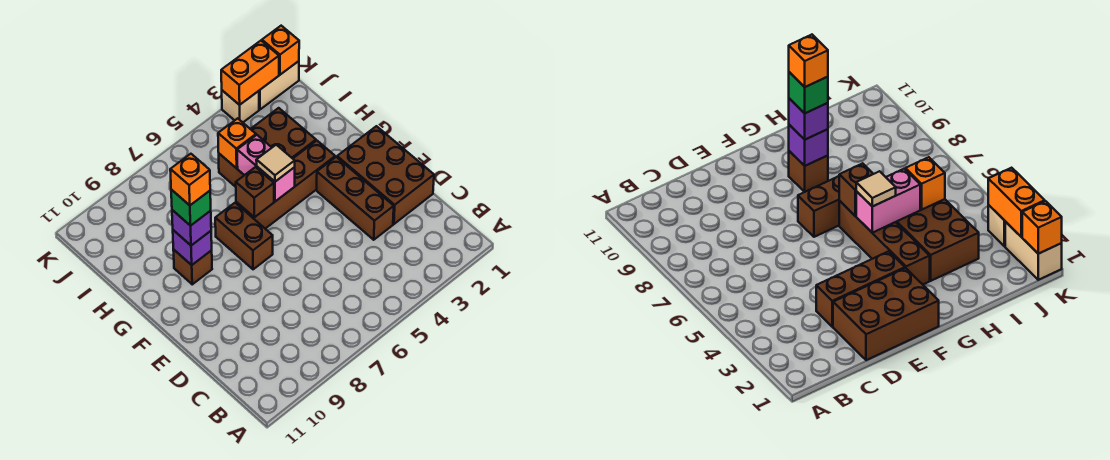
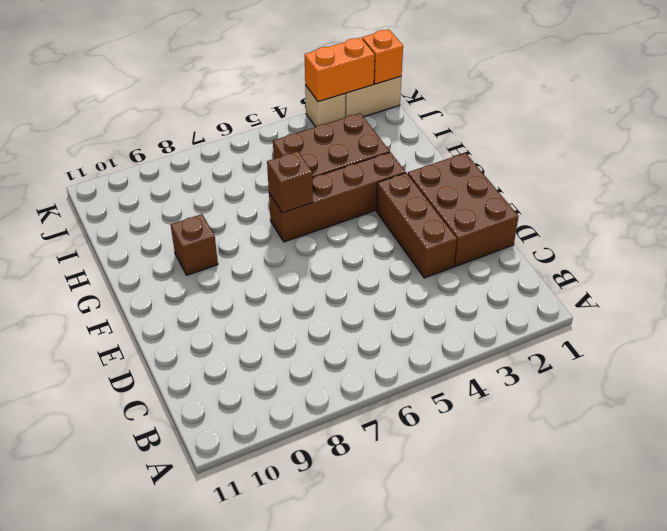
none -> brown brick F7:G7 level 1
none -> pink brick G5:H5 level 2
none -> purple brick G9 level 2

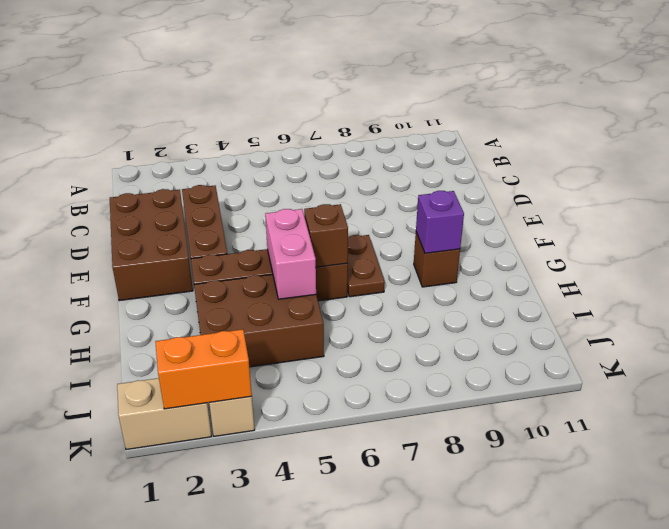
brown plate F7:G7 level 1 -> brown brick F7:G7 level 1
none -> orange brick I5 level 2
none -> orange brick K1 level 2
none -> tan tile G5 level 3

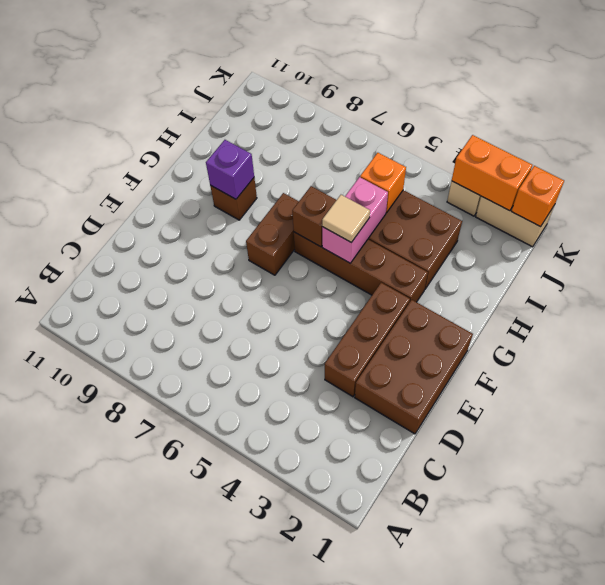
none -> purple brick G9 level 3
none -> green brick G9 level 4
none -> orange brick G9 level 5

